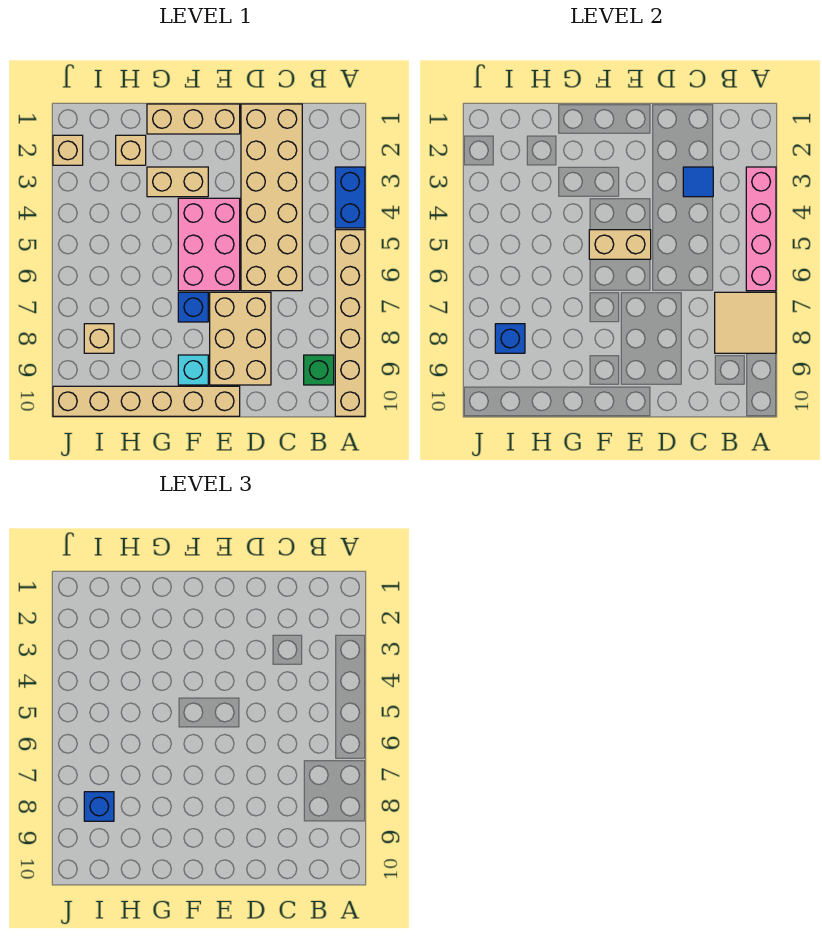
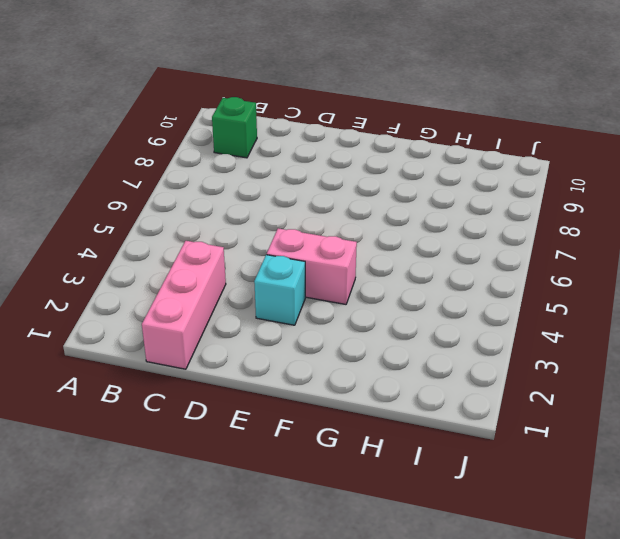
pink brick C1:C3 level 1 -> tan brick C1:D6 level 1
cyan brick E3 level 1 -> cyan brick F9 level 1
pink brick E4:F4 level 1 -> pink brick E4:F6 level 1
none -> blue brick A3:A4 level 1
none -> tan brick A5:A10 level 1
none -> tan brick D7:E9 level 1

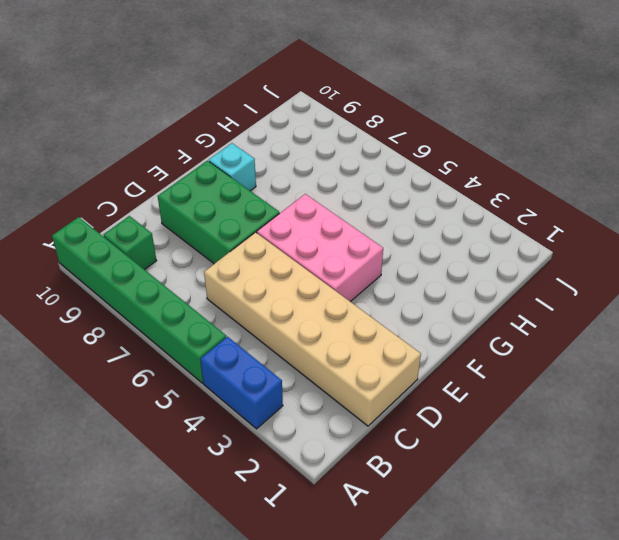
green brick A5:A10 level 1 -> tan brick A5:A10 level 1
green brick D7:E9 level 1 -> tan brick D7:E9 level 1
none -> tan brick E1:G1 level 1
none -> tan brick E10:J10 level 1
none -> tan brick F3:G3 level 1

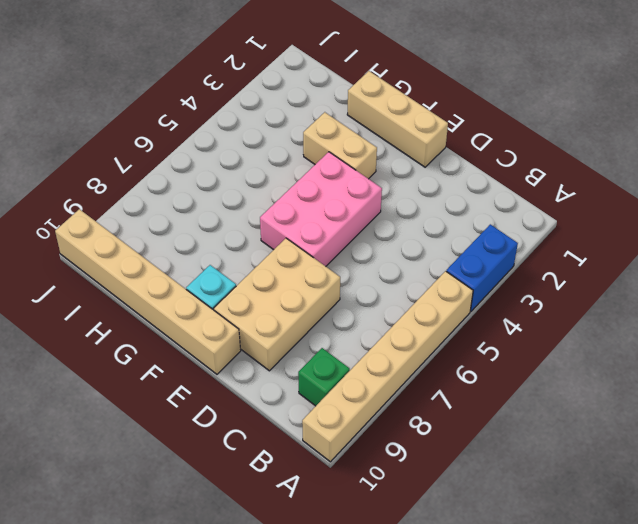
none -> tan brick C1:D6 level 1
none -> blue brick F7 level 1
none -> tan brick H2 level 1

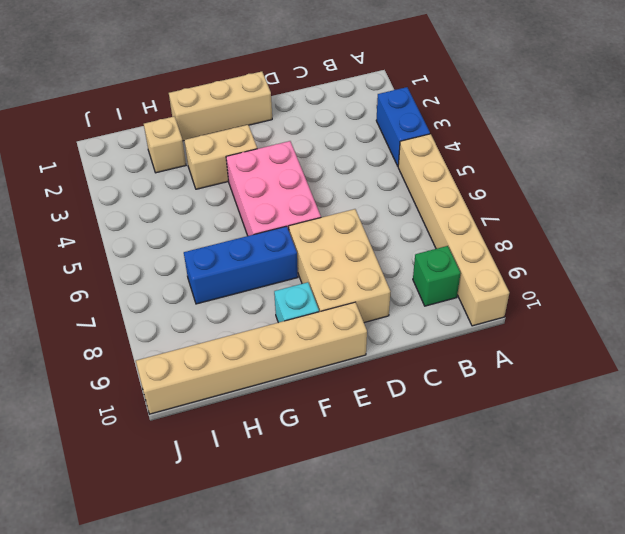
blue brick F7:H7 level 1 -> blue brick F7 level 1
none -> tan brick C1:D6 level 1
none -> tan brick I8 level 1
none -> tan brick J2 level 1

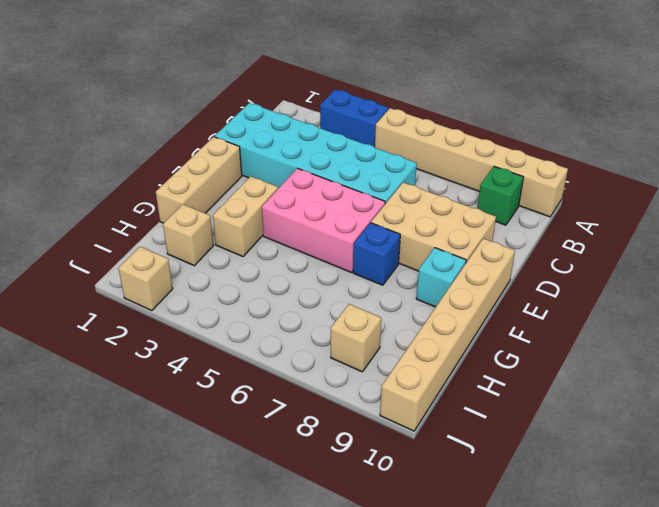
cyan brick C1:D6 level 1 -> tan brick C1:D6 level 1
none -> pink brick A3:A6 level 2
none -> tan tile A7:B8 level 2
none -> blue tile C3 level 2

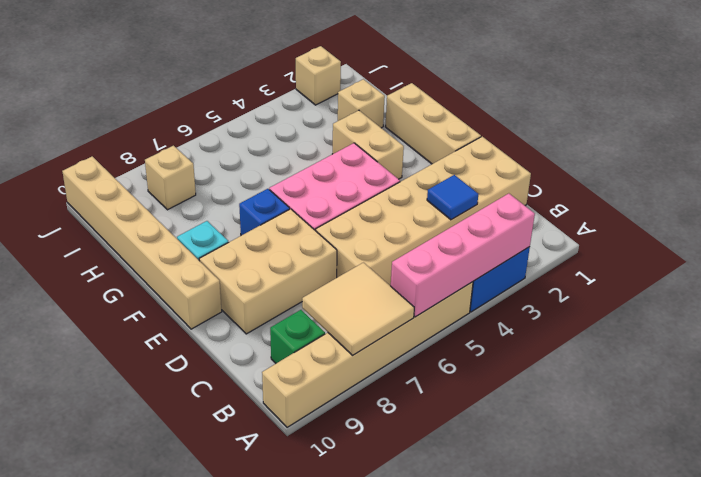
none -> tan brick E5:F5 level 2
none -> blue brick I8 level 2
none -> blue brick I8 level 3

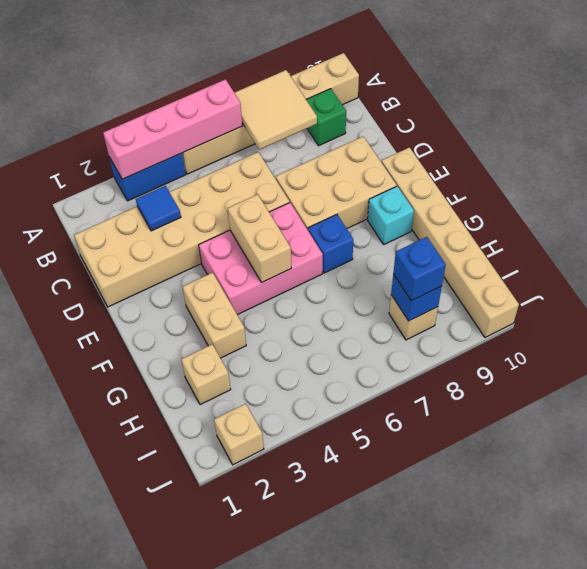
none -> tan brick E1:G1 level 1

